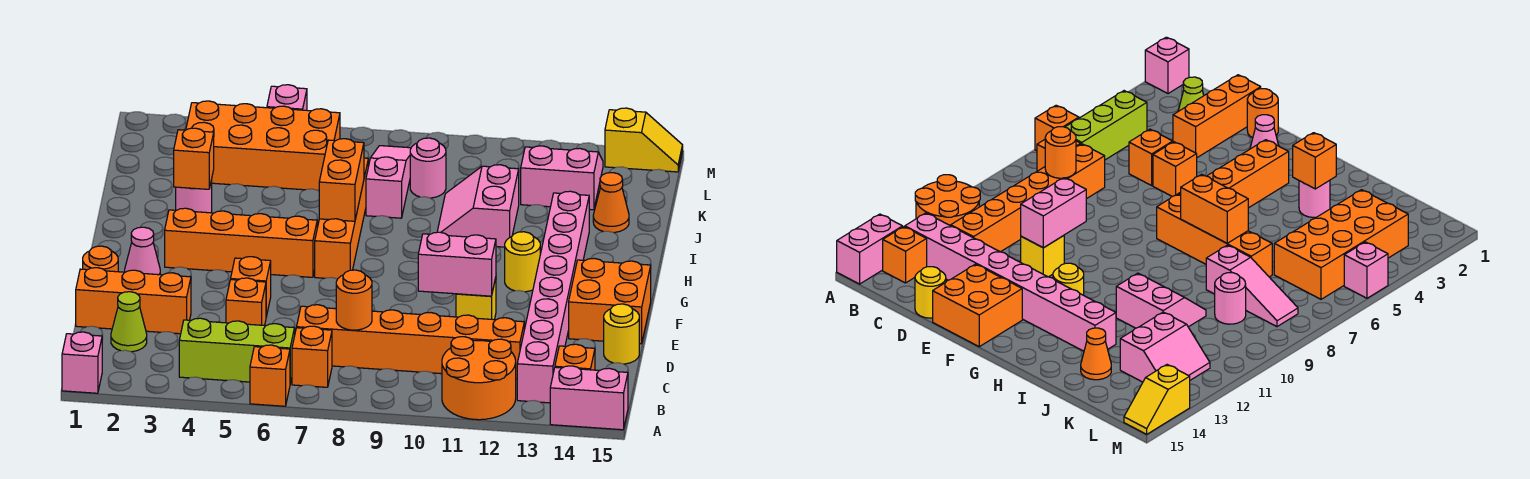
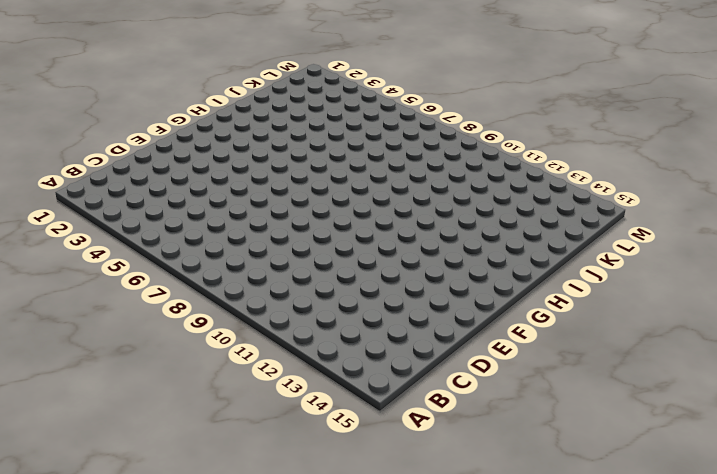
none -> pink brick A1 level 1
none -> orange brick A6 level 1
none -> orange round brick A11:B12 level 1
none -> pink brick A14:A15 level 1

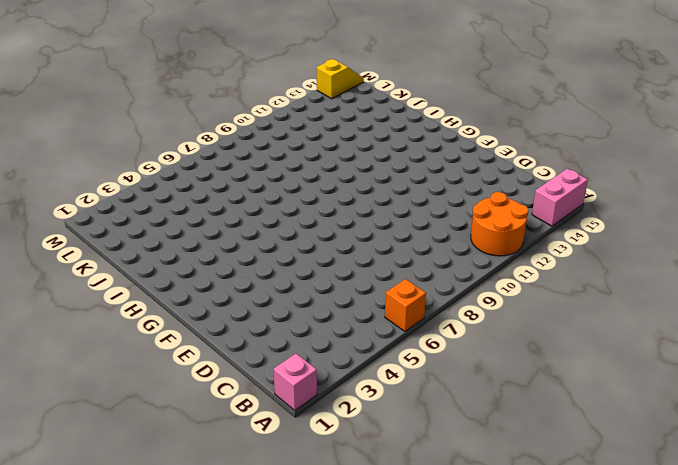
none -> lime brick B4:B6 level 1
none -> orange brick B7 level 1
none -> pink brick B13:I13 level 1
none -> orange brick B14 level 1

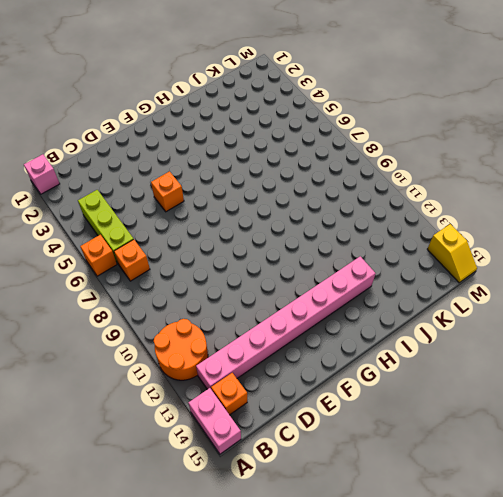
none -> lime cone C2 level 1
none -> orange brick C7:C12 level 1
none -> orange brick D1:D3 level 1
none -> orange brick D5 level 1

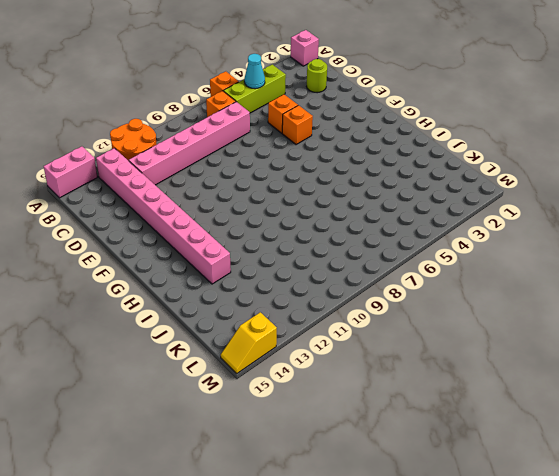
cyan cone B5 level 2 -> none
lime round brick C2 level 1 -> lime cone C2 level 1
pink brick C7:C12 level 1 -> orange brick C7:C12 level 1
none -> orange brick B14 level 1
none -> orange brick D1:D3 level 1
none -> yellow round brick D15 level 1
none -> orange round brick E1 level 1

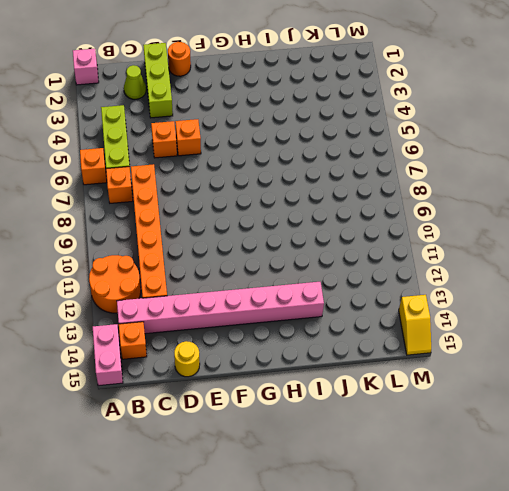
lime brick D1:D3 level 1 -> orange brick D1:D3 level 1
none -> yellow brick E11 level 1
none -> orange brick E14:F15 level 1
none -> pink cone F2 level 1
none -> orange brick G3:G6 level 1

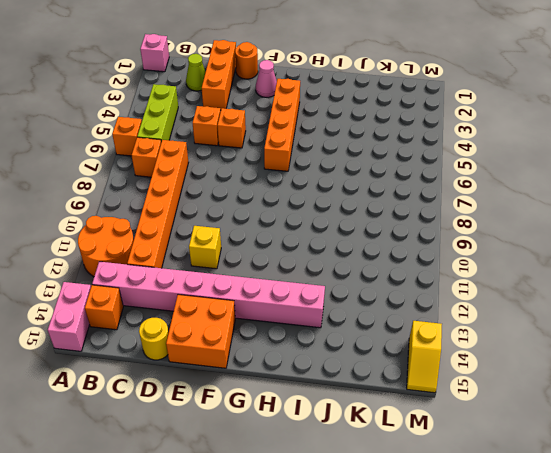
none -> orange brick G7:J7 level 1
none -> yellow round brick G12 level 1
none -> pink round brick I3 level 1
none -> pink slope I10:J11 level 1 top 11

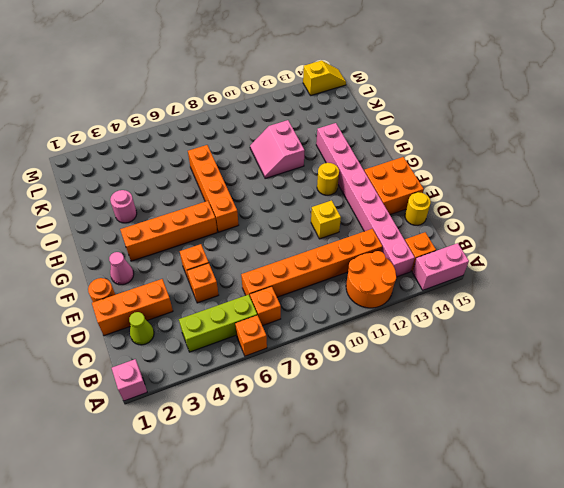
none -> pink slope J8:L8 level 1 top J
none -> orange cone J14 level 1
none -> orange brick K3:L6 level 1
none -> pink round brick K9 level 1

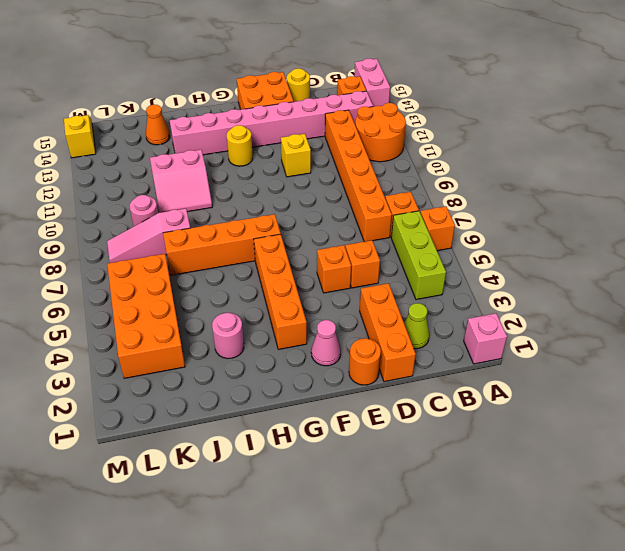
none -> pink slope K12:L13 level 1 top K
none -> pink brick M5 level 1
none -> orange round brick C8 level 2
none -> pink brick E10:E11 level 2

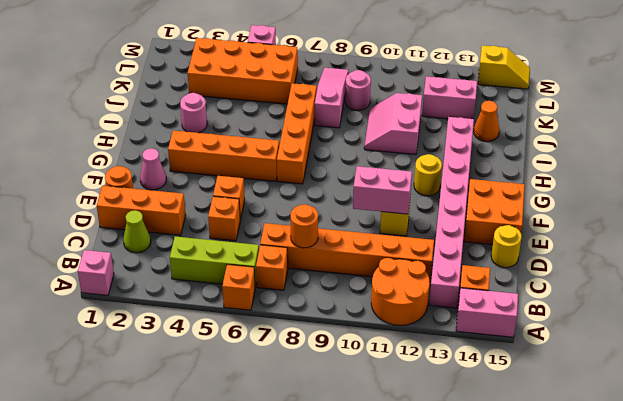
none -> orange brick H7:I7 level 2
none -> orange brick I3 level 2

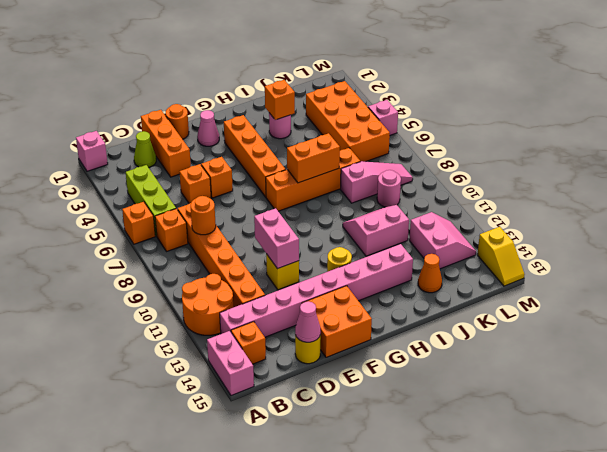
pink cone D15 level 2 -> none

